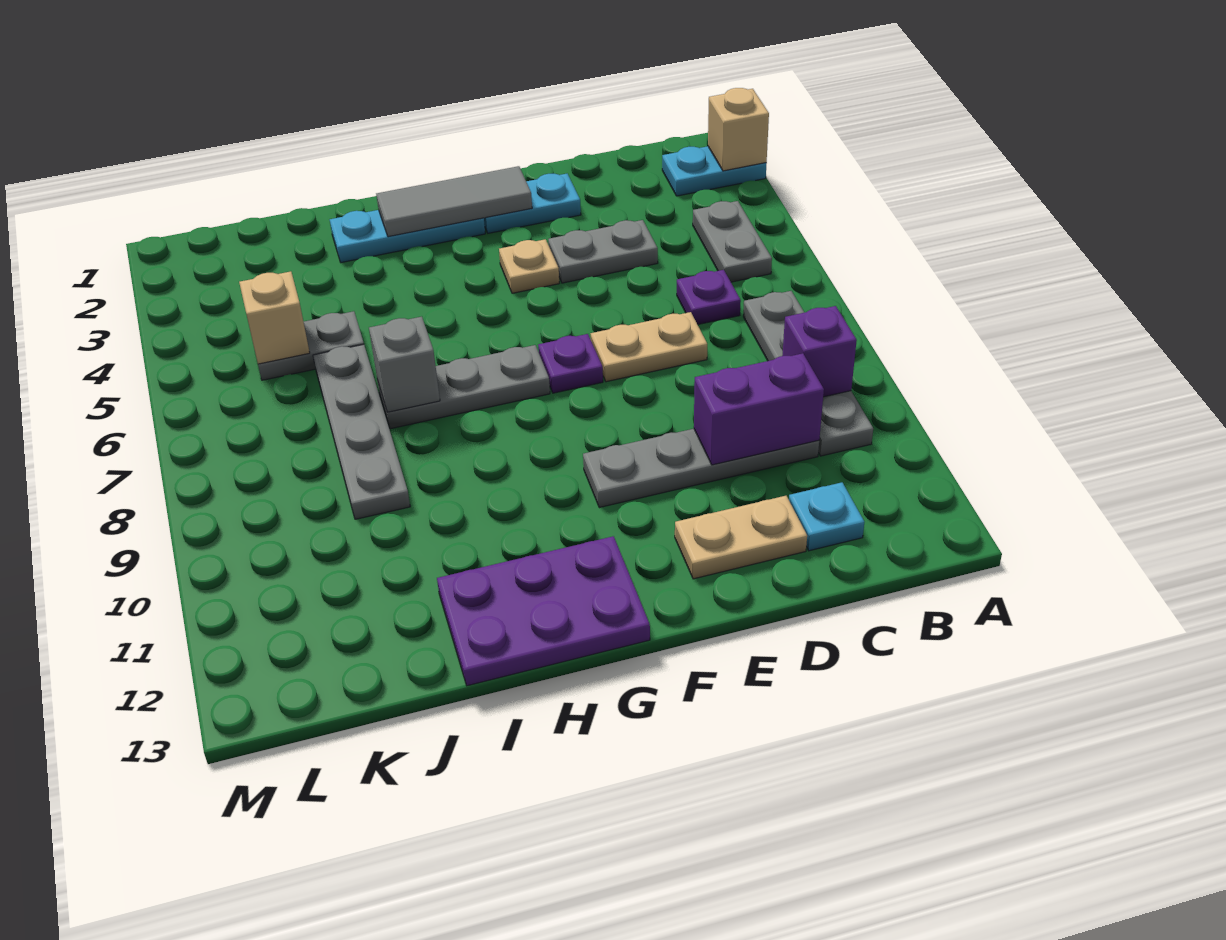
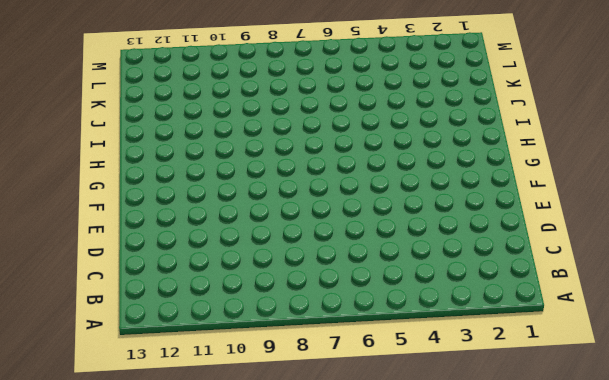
none -> cyan plate A2:B2 level 1
none -> grey plate B4:B5 level 1
none -> grey plate B7:B10 level 1

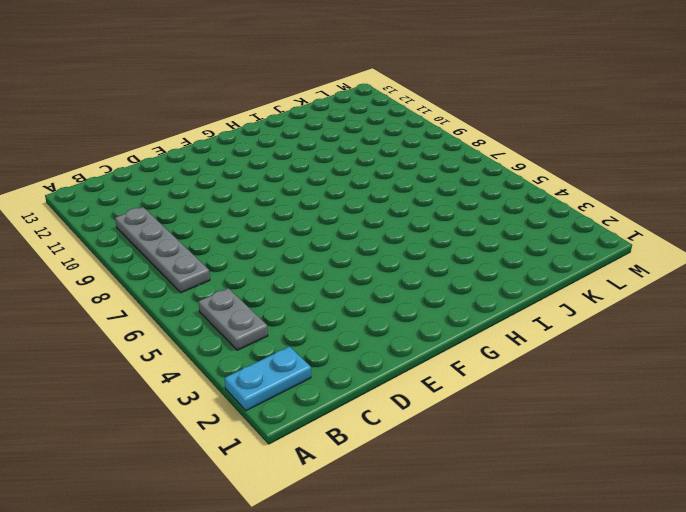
none -> purple plate C6 level 1
none -> grey plate C10:F10 level 1
none -> cyan plate C12 level 1

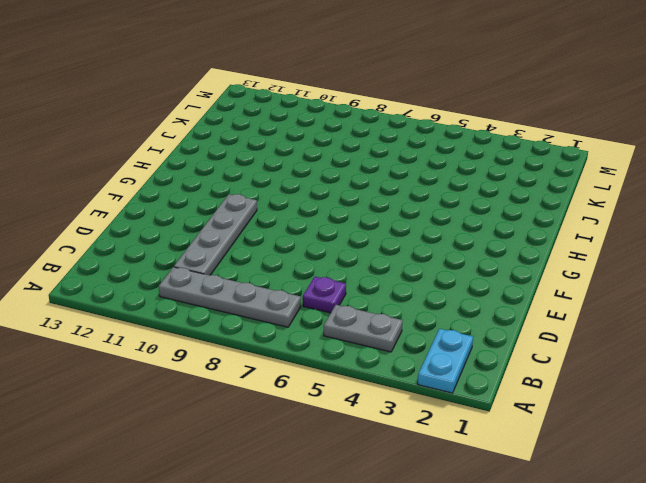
none -> cyan plate C12 level 1
none -> grey plate D4:E4 level 1
none -> tan plate D7:E7 level 1

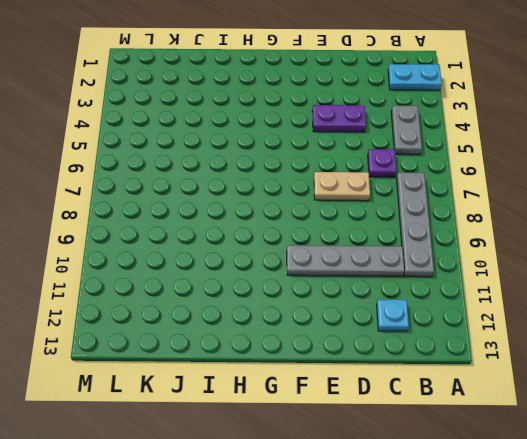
purple plate D4:E4 level 1 -> grey plate D4:E4 level 1
none -> tan plate D12:E12 level 1
none -> cyan plate E2:F2 level 1
none -> tan plate F4 level 1

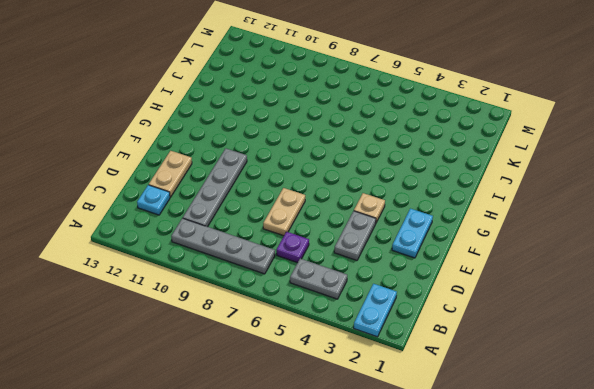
none -> purple plate F7 level 1
none -> cyan plate G2:I2 level 1
none -> grey plate G7:I7 level 1

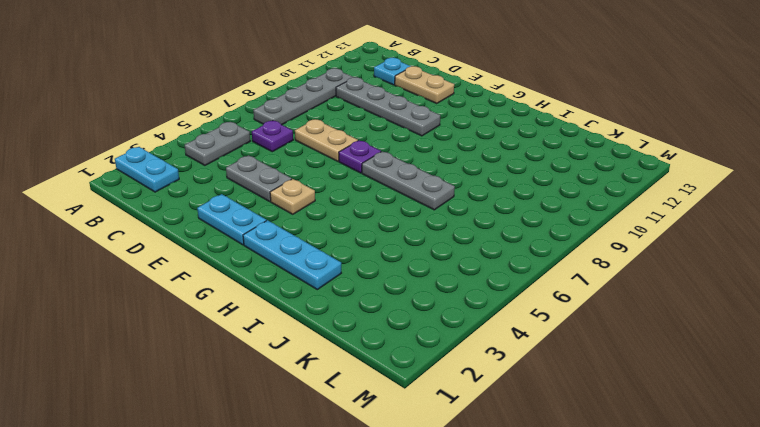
none -> purple plate G12:I13 level 1
none -> grey plate J5:K5 level 1
none -> grey plate J6:J9 level 1

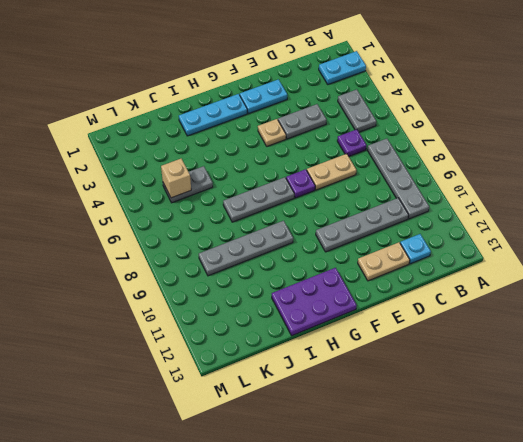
grey plate H9:K9 level 1 -> grey plate J6:J9 level 1
none -> tan brick A2 level 2
none -> purple brick B9 level 2
none -> purple brick C10:D10 level 2

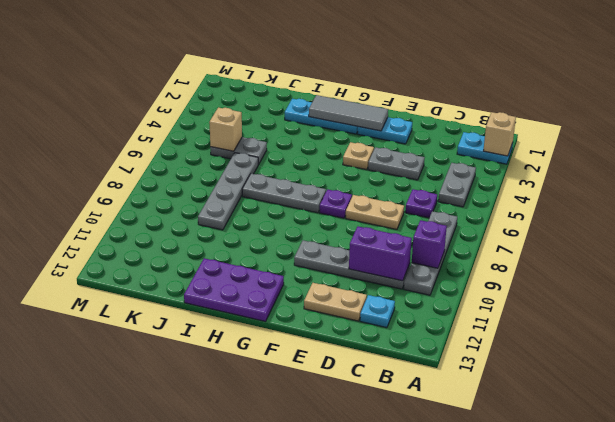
none -> grey brick I7 level 2

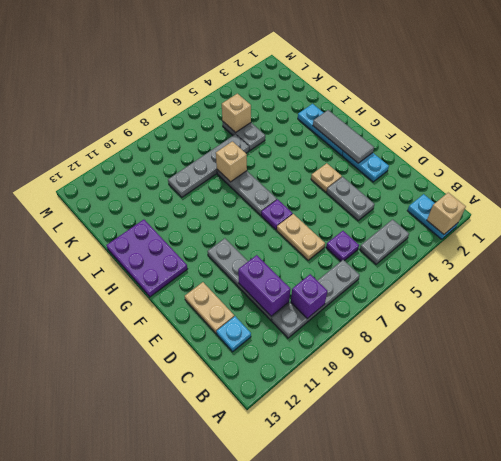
tan brick I7 level 2 -> grey brick I7 level 2

